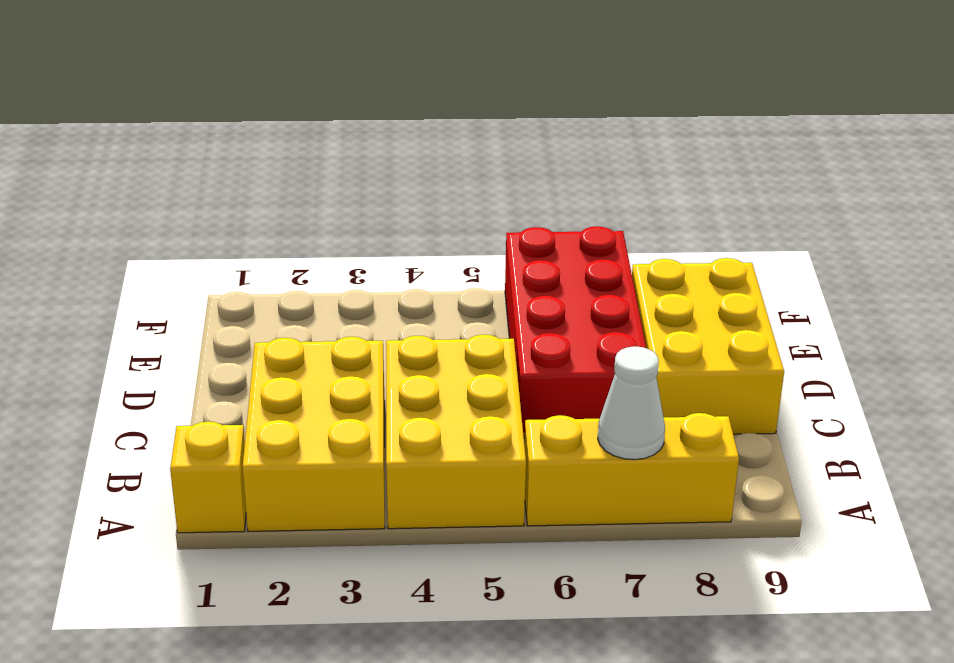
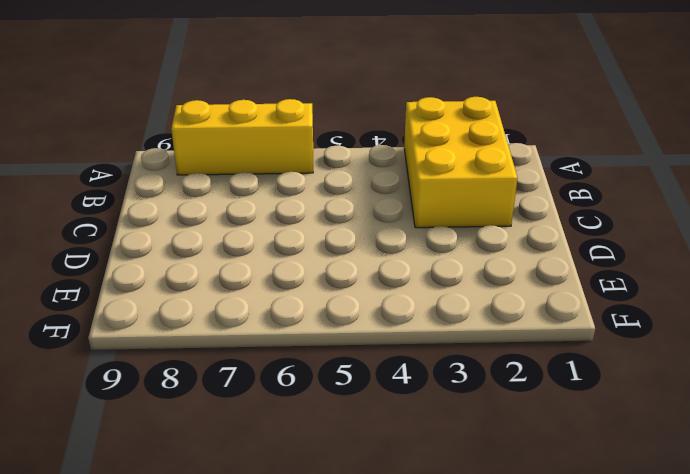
none -> yellow brick A1 level 1
none -> yellow brick A4:C5 level 1

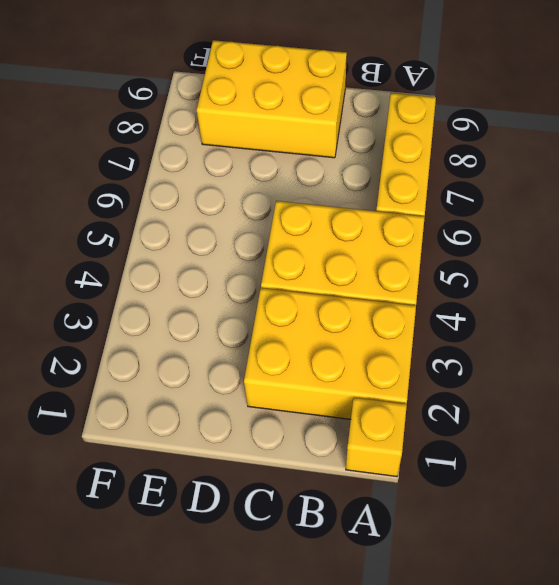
none -> red brick C6:F7 level 1
none -> white cone A7 level 2

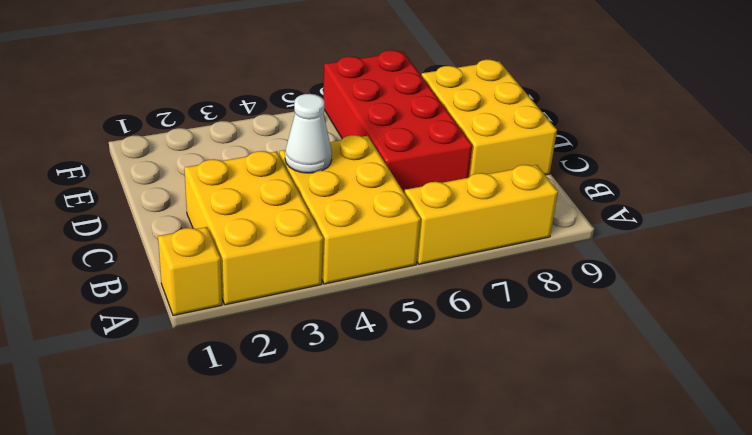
white cone C4 level 2 -> white cone A7 level 2

